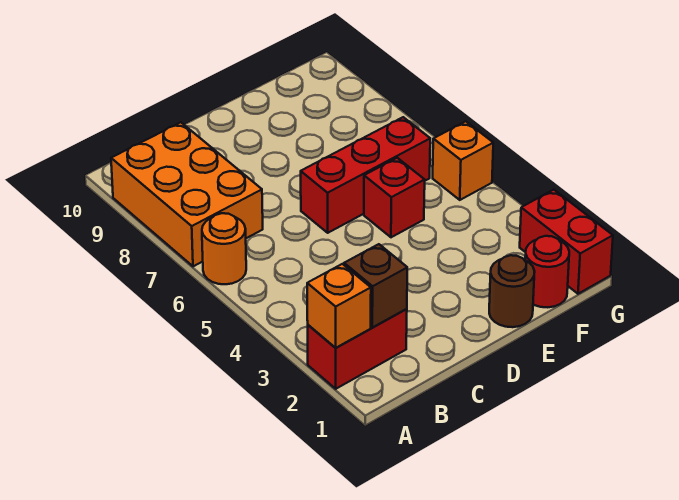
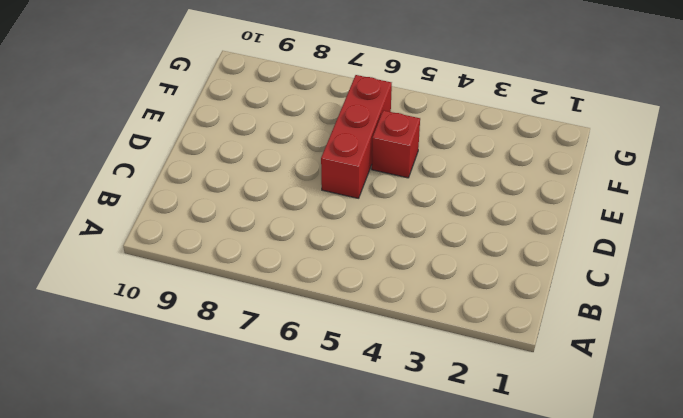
none -> red brick A2:B2 level 1
none -> orange round brick A6 level 1

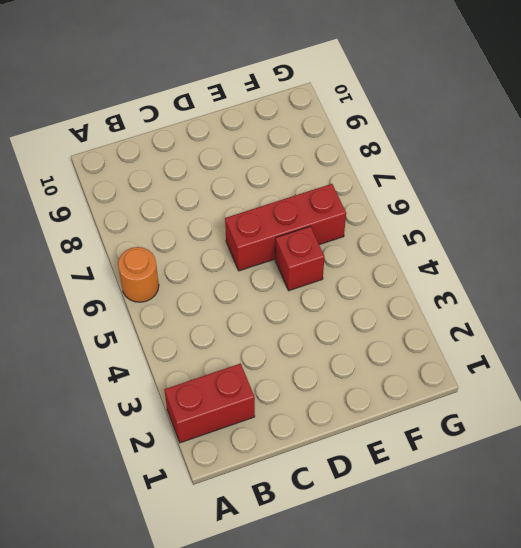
none -> orange brick A7:B9 level 1
none -> brown round brick E1 level 1

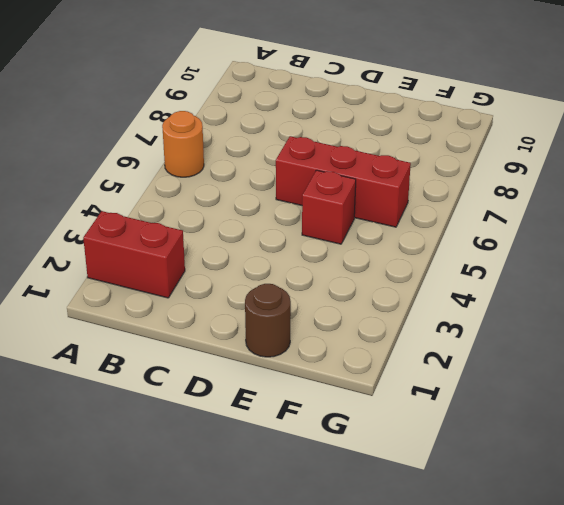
none -> orange brick A7:B9 level 1
none -> red round brick F1 level 1

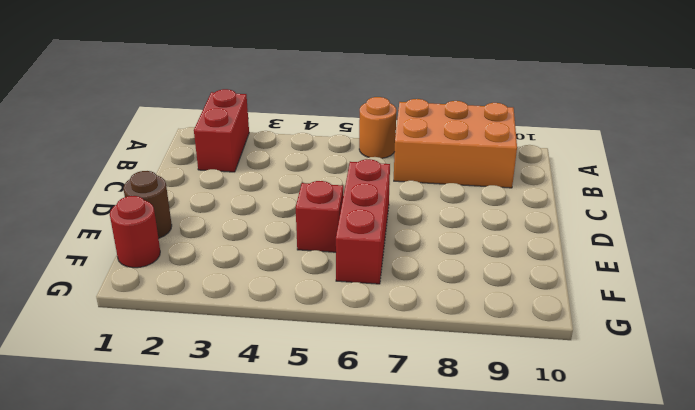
none -> red brick G1:G2 level 1
none -> orange brick G5 level 1

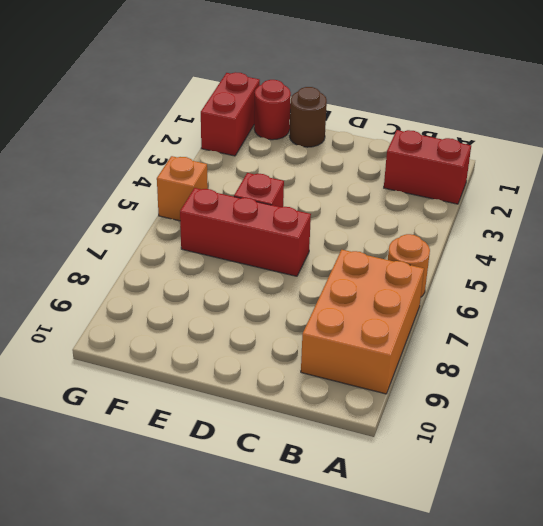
none -> orange brick A2 level 2
none -> brown brick B2 level 2

